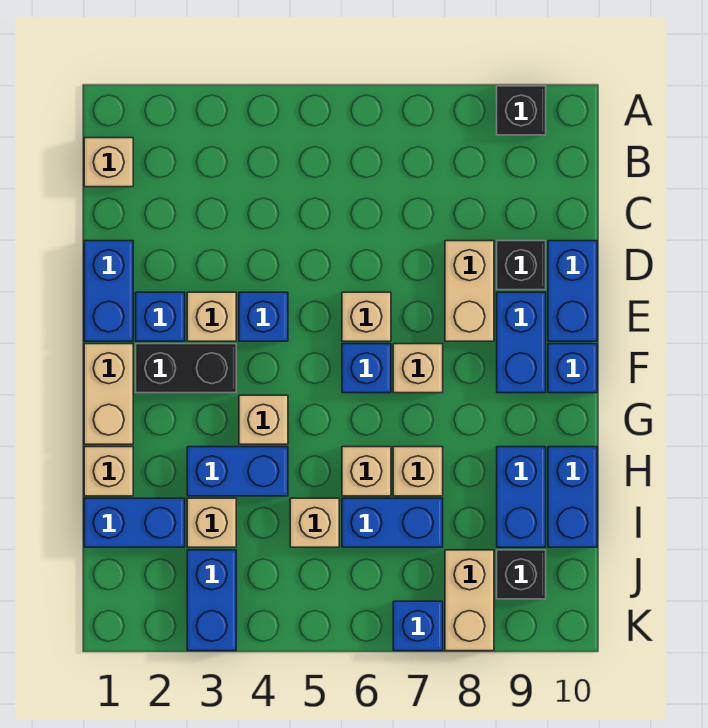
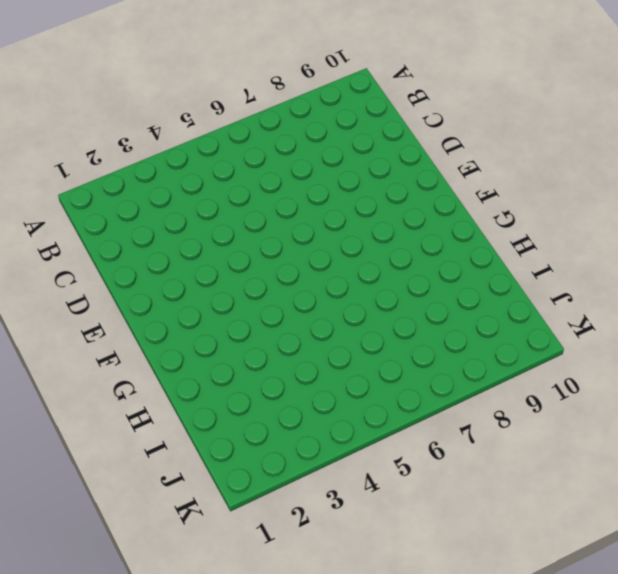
none -> black brick A9 level 1
none -> tan brick B1 level 1
none -> blue brick D1:E1 level 1
none -> tan brick D8:E8 level 1

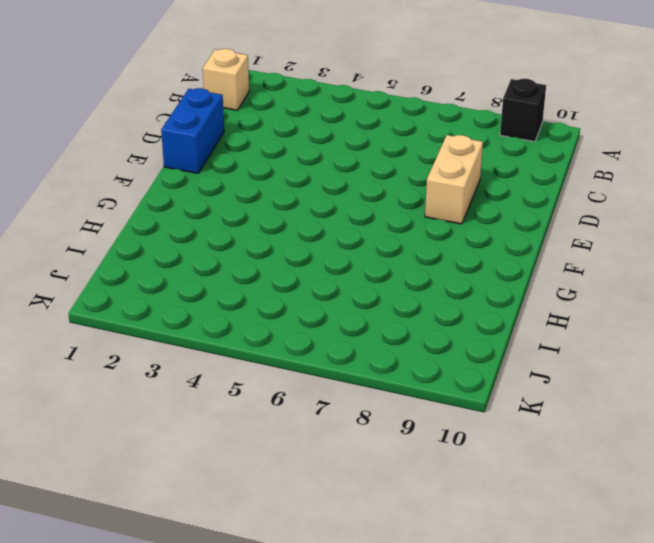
none -> black brick D9 level 1
none -> blue brick D10:E10 level 1
none -> blue brick E2 level 1
none -> tan brick E3 level 1

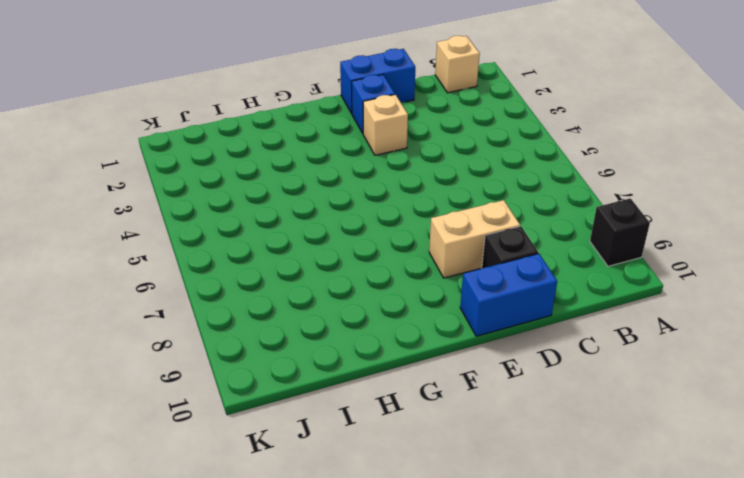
none -> blue brick E4 level 1
none -> tan brick E6 level 1
none -> blue brick E9:F9 level 1
none -> tan brick F1:G1 level 1

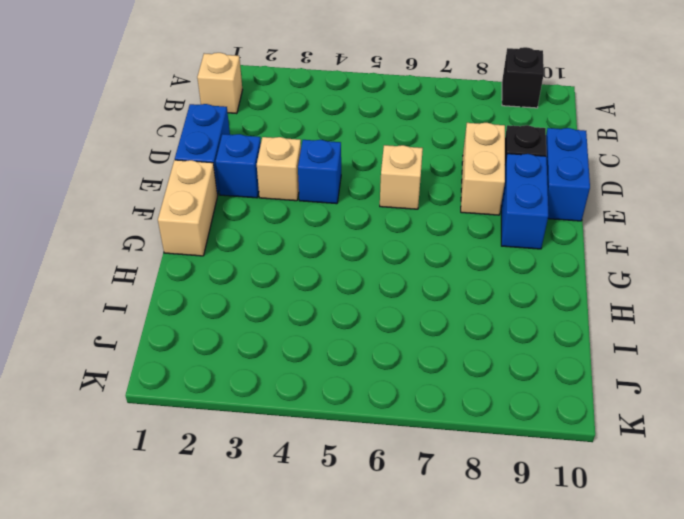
none -> black brick F2:F3 level 1
none -> blue brick F6 level 1
none -> tan brick F7 level 1
none -> blue brick F10 level 1

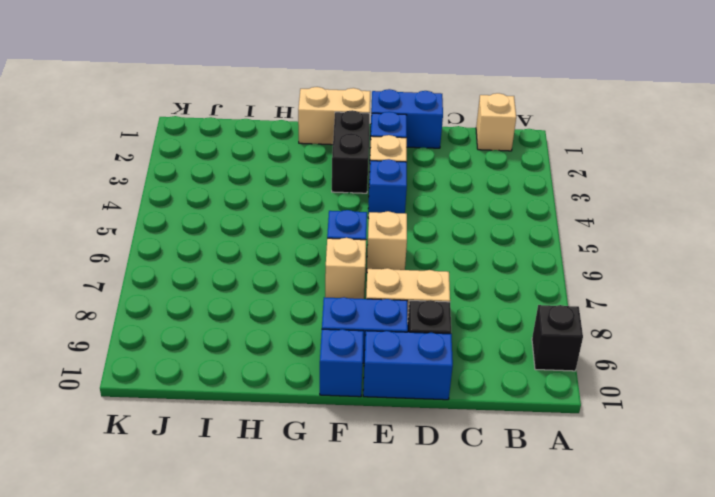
none -> tan brick G4 level 1
none -> tan brick H1 level 1
none -> blue brick H3:H4 level 1
none -> tan brick H6 level 1

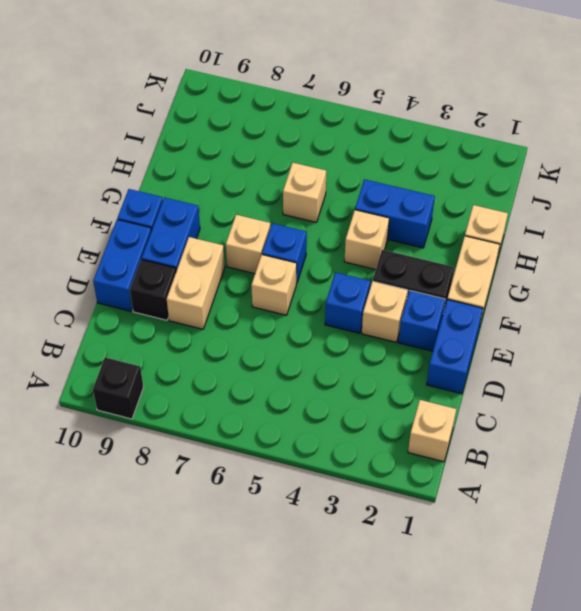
none -> tan brick H7 level 1
none -> blue brick H9:I9 level 1
none -> blue brick H10:I10 level 1
none -> blue brick I1:I2 level 1

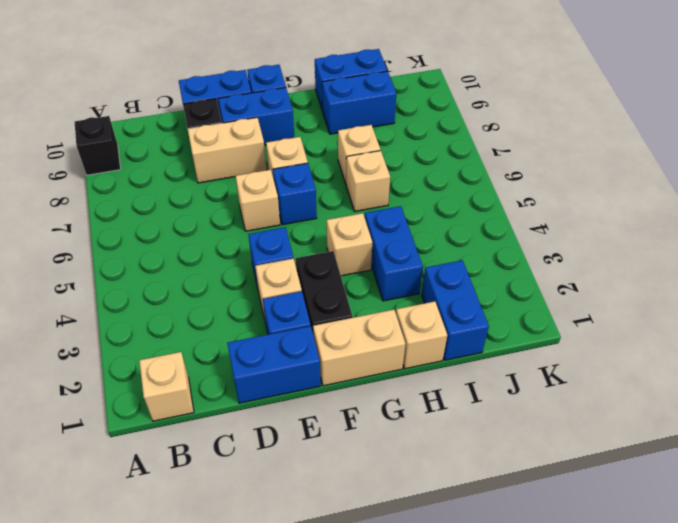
none -> tan brick I3 level 1
none -> tan brick I5 level 1
none -> blue brick I6:I7 level 1
none -> blue brick J3:K3 level 1

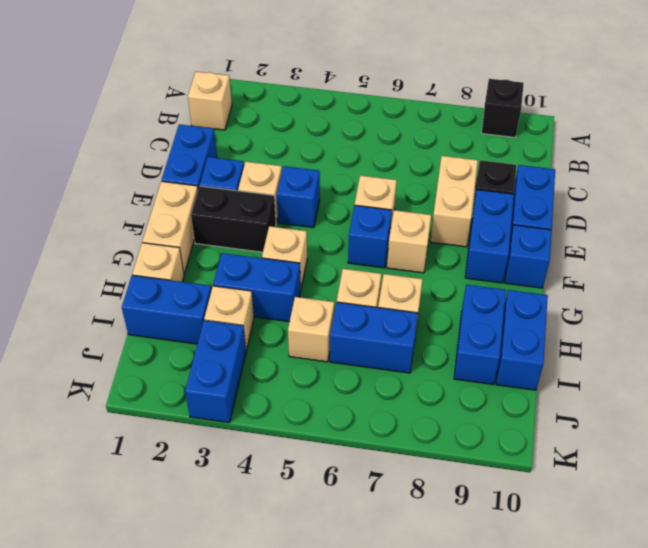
none -> tan brick J8:K8 level 1
none -> black brick J9 level 1
none -> blue brick K7 level 1

